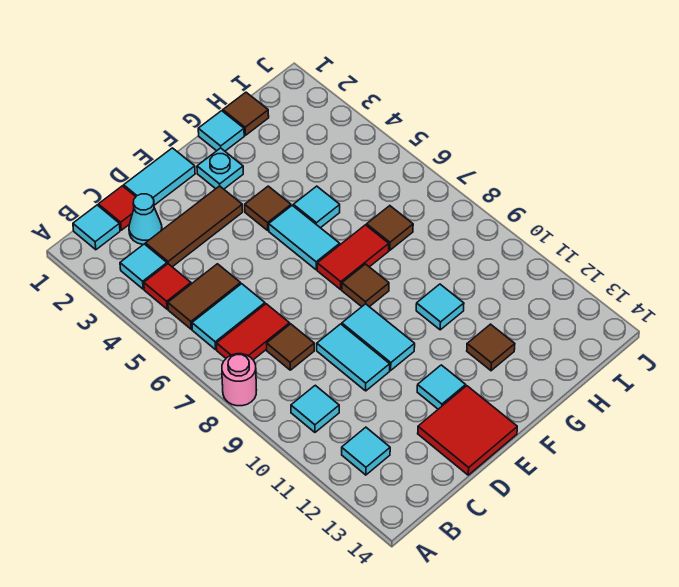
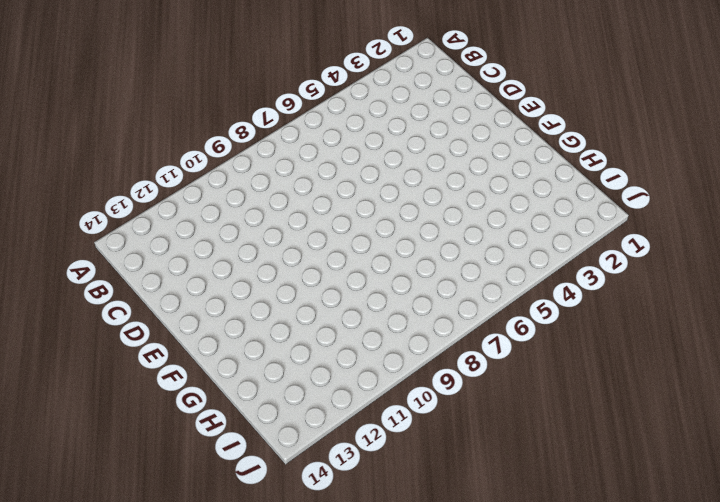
none -> pink round brick A8 level 1
none -> cyan tile B1 level 1
none -> cyan tile B3 level 1

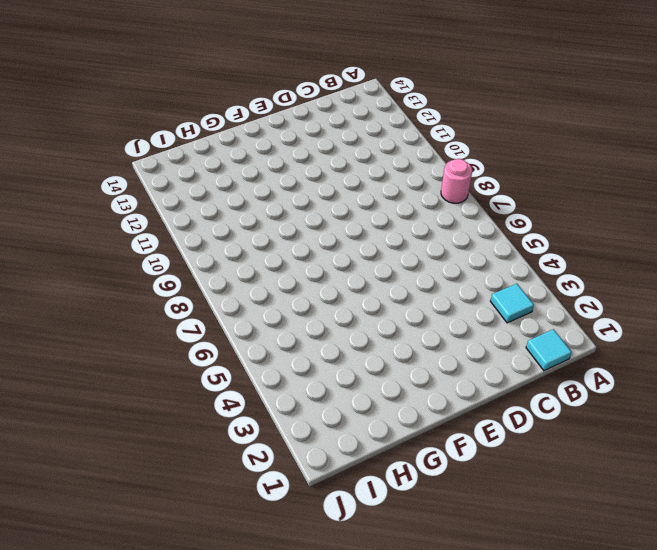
none -> red tile B4 level 1
none -> brown tile B5:C5 level 1
none -> cyan tile B6:C6 level 1

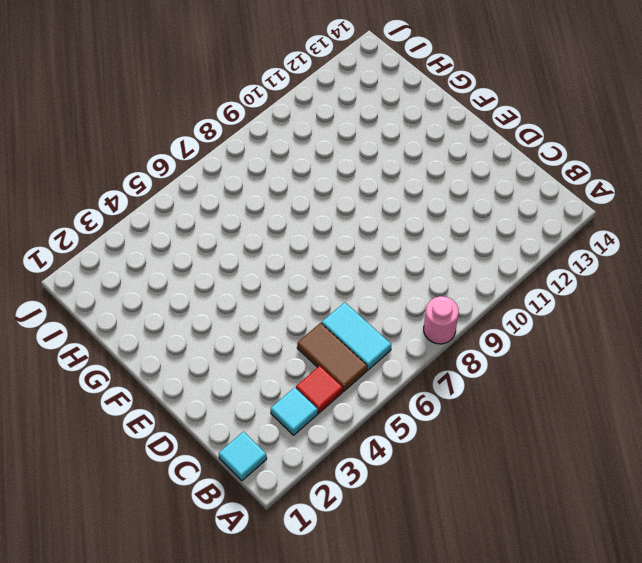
none -> red tile B7:C7 level 1
none -> cyan tile B10 level 1
none -> cyan tile B12 level 1

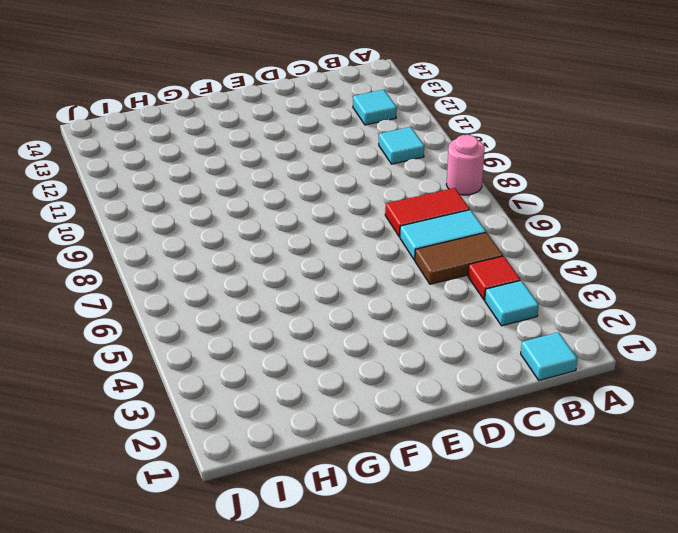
none -> red tile C1 level 1
none -> cyan cone C2 level 1
none -> brown tile C3:E3 level 1

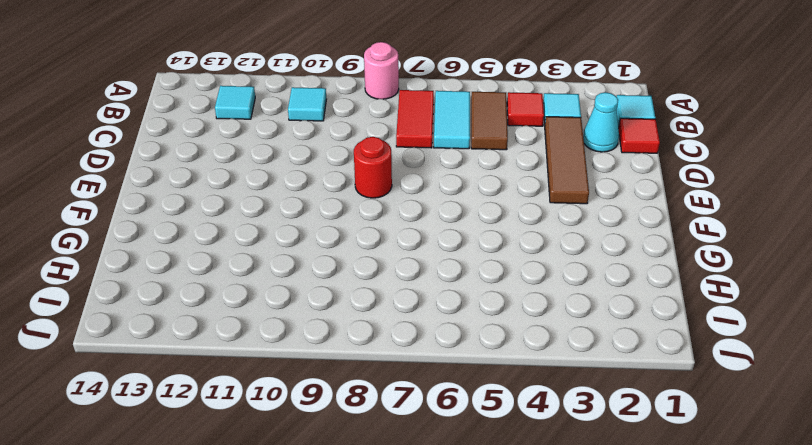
red round brick E8 level 1 -> none
none -> brown tile C8 level 1
none -> cyan tile D1:E1 level 1
none -> cyan tile D9:D10 level 1

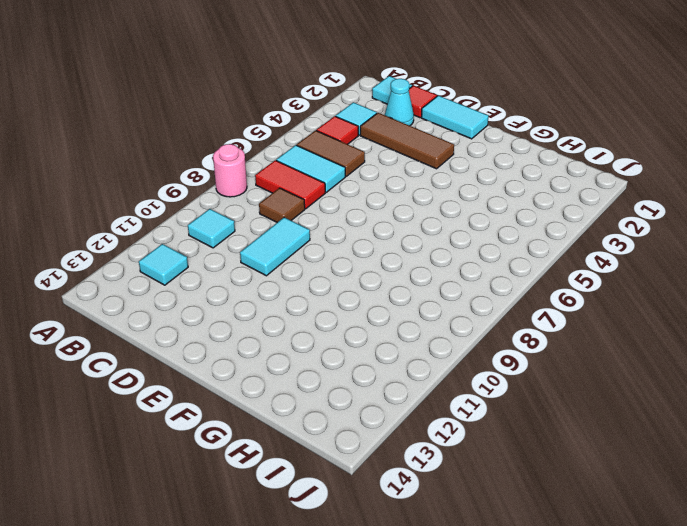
none -> red tile D13:E14 level 1
none -> cyan tile E9:E10 level 1
none -> cyan tile E12 level 1

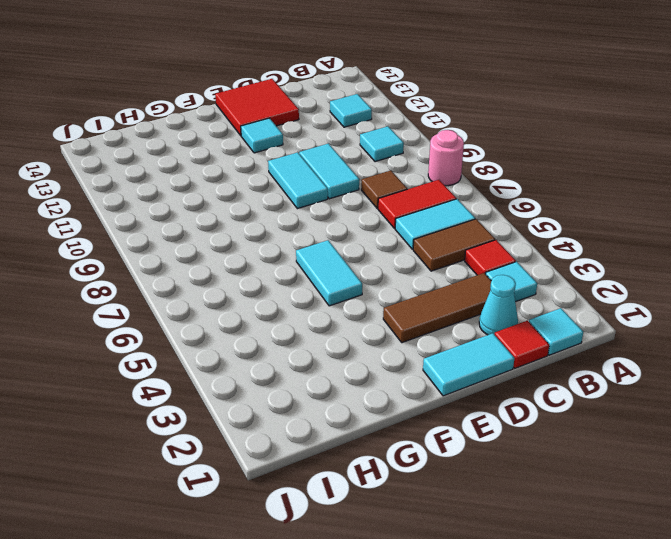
none -> cyan plate F2 level 1
none -> brown tile F4 level 1
none -> red tile F7:G7 level 1

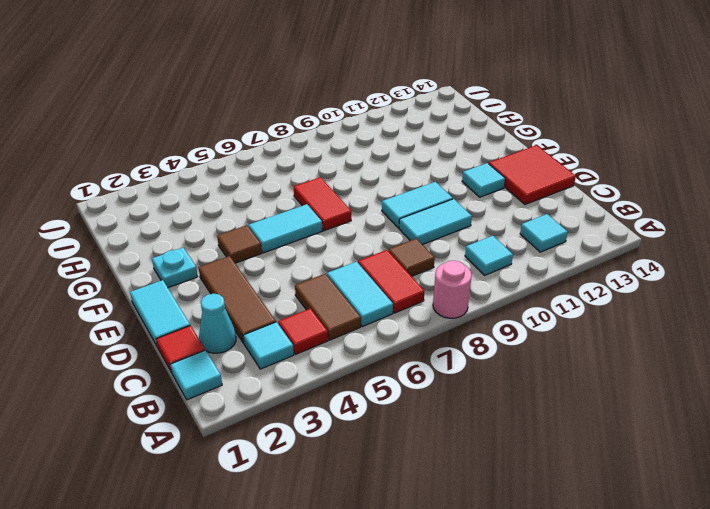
none -> brown tile F8 level 1
none -> cyan tile G1 level 1
none -> cyan tile G5 level 1

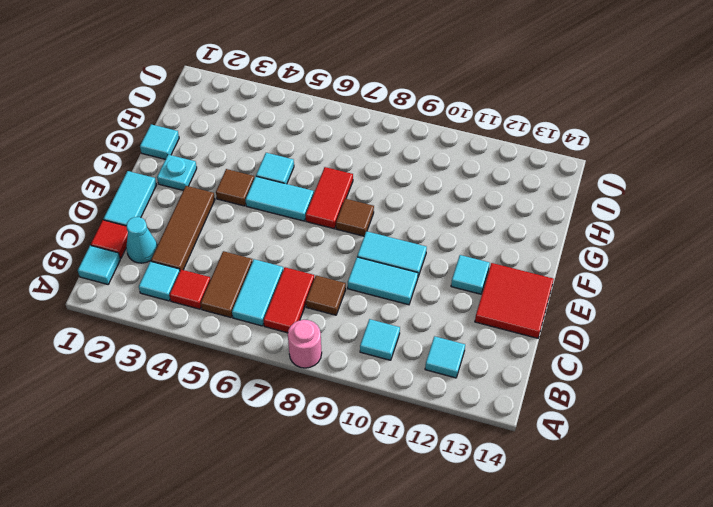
none -> cyan tile G10 level 1
none -> brown tile G12 level 1
none -> brown tile H1 level 1

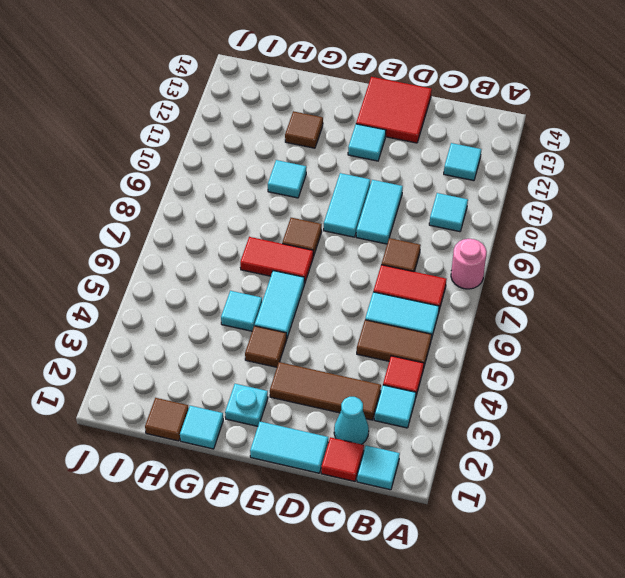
none -> brown tile H7 level 1

